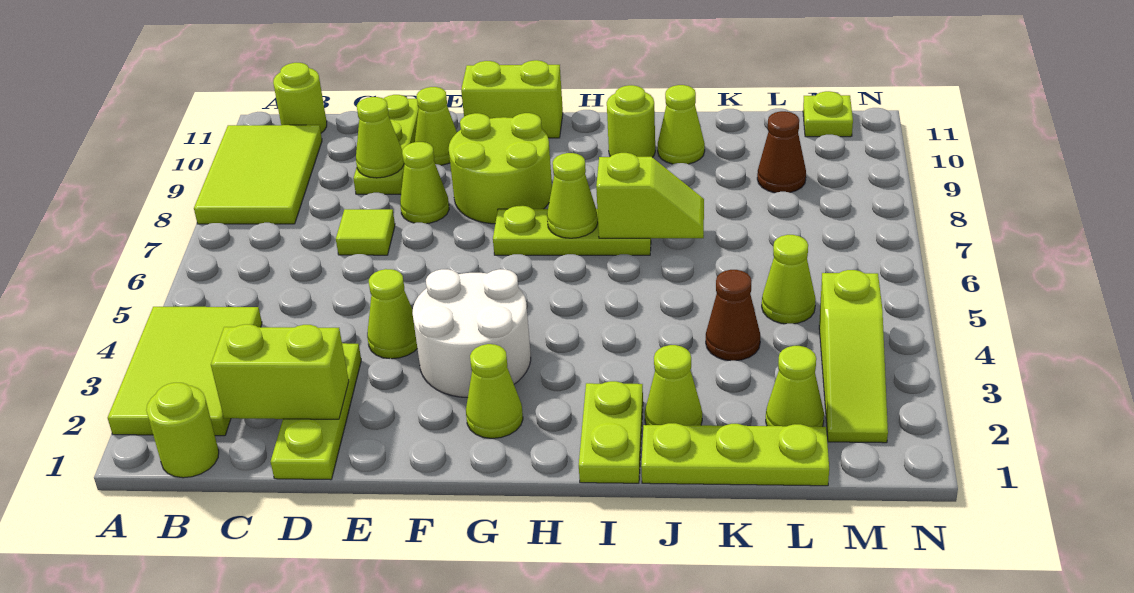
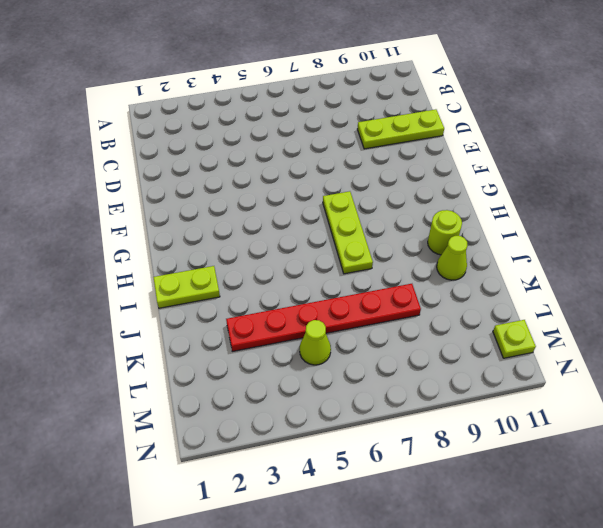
red plate K3:K8 level 1 -> brown cone K4 level 1
none -> lime tile A2:B4 level 1
none -> lime tile A8:B10 level 1
none -> lime round brick B1 level 1
none -> lime round brick B11 level 1

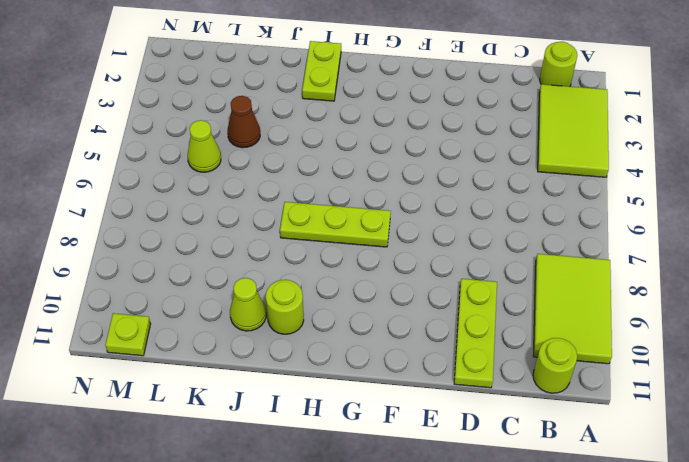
none -> lime plate D1:D3 level 1
none -> lime tile D7 level 1
none -> lime cone E4 level 1
none -> lime cone E8 level 1

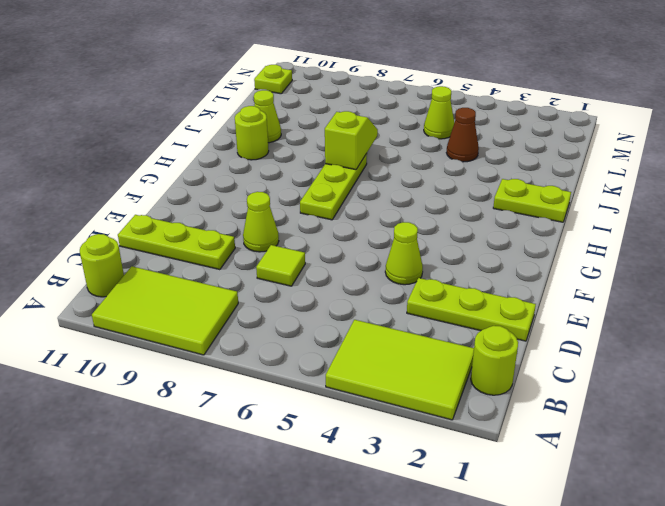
none -> lime cone E10 level 1
none -> white round brick F3:G4 level 1
none -> lime round brick F8:G9 level 1
none -> lime brick F11:G11 level 1

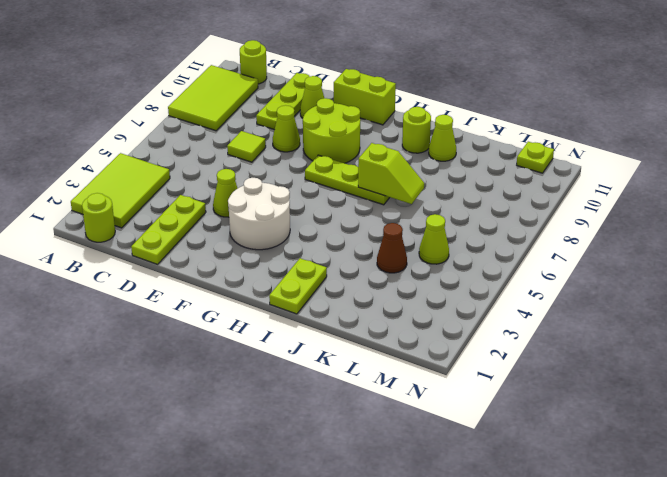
none -> lime cone G2 level 1
none -> lime plate J1:L1 level 1
none -> lime cone J2 level 1
none -> lime cone L2 level 1

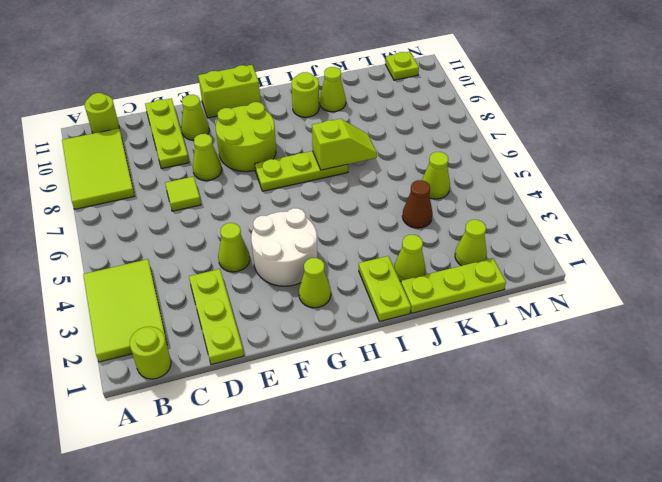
none -> brown cone L9 level 1
none -> lime slope M2:M4 level 1 top 4
none -> lime brick C2:D2 level 2
none -> lime cone D9 level 2

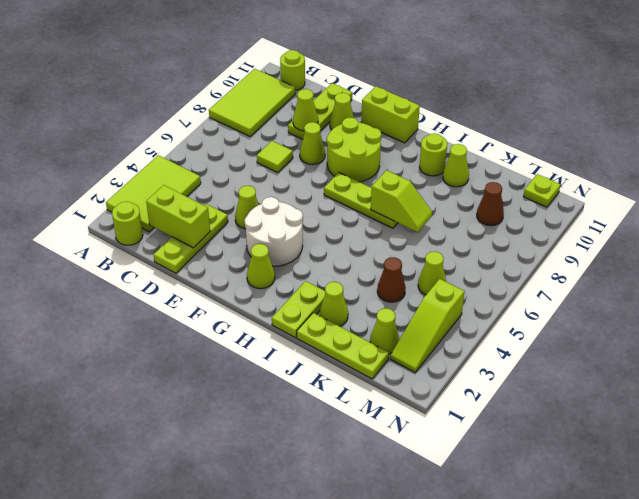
none -> lime cone H7 level 2

